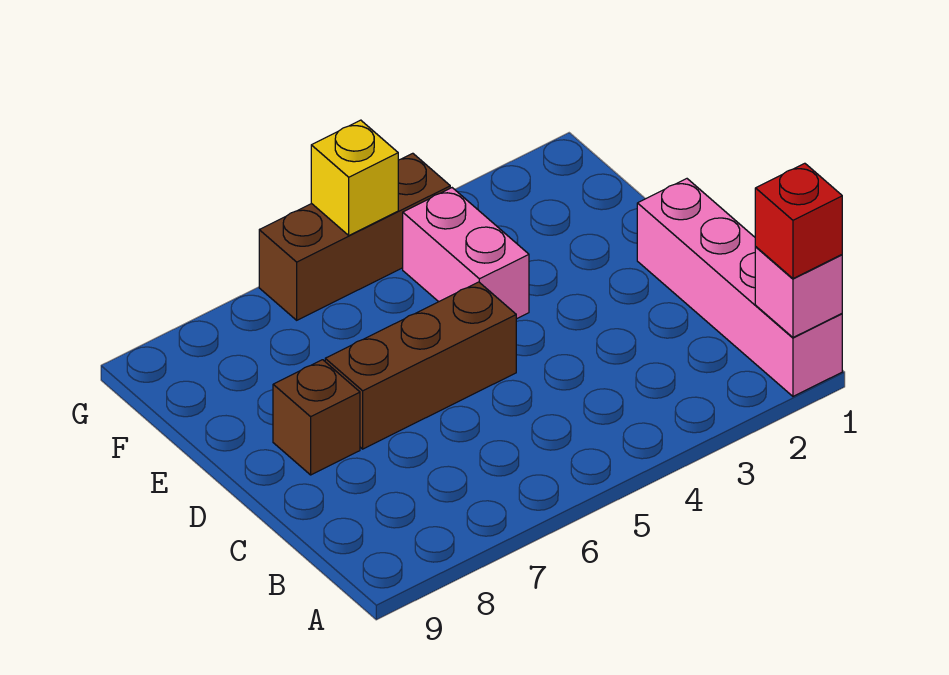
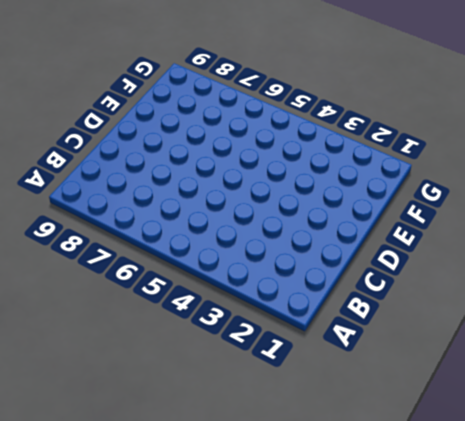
none -> pink brick A1:D1 level 1
none -> brown brick D5:D7 level 1

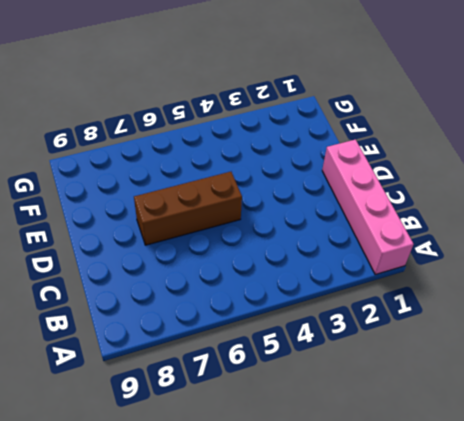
none -> brown brick D8 level 1
none -> pink brick E4:F4 level 1

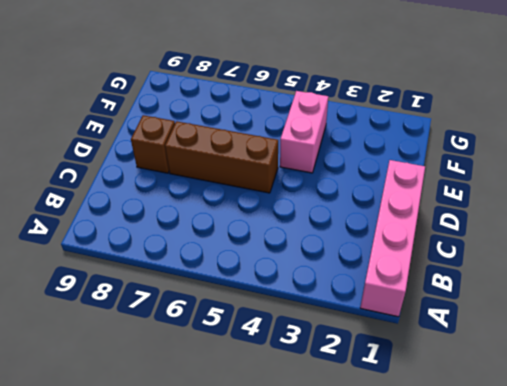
none -> brown brick G4:G6 level 1
none -> pink brick A1 level 2

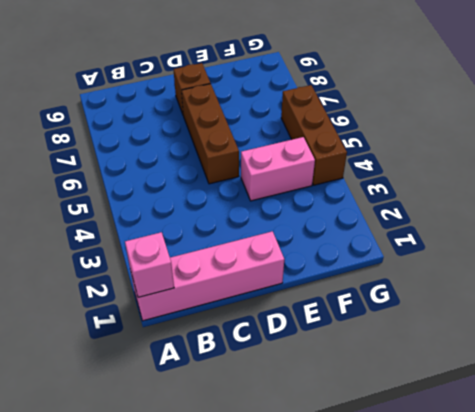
none -> yellow brick G5 level 2
none -> red brick A1 level 3

